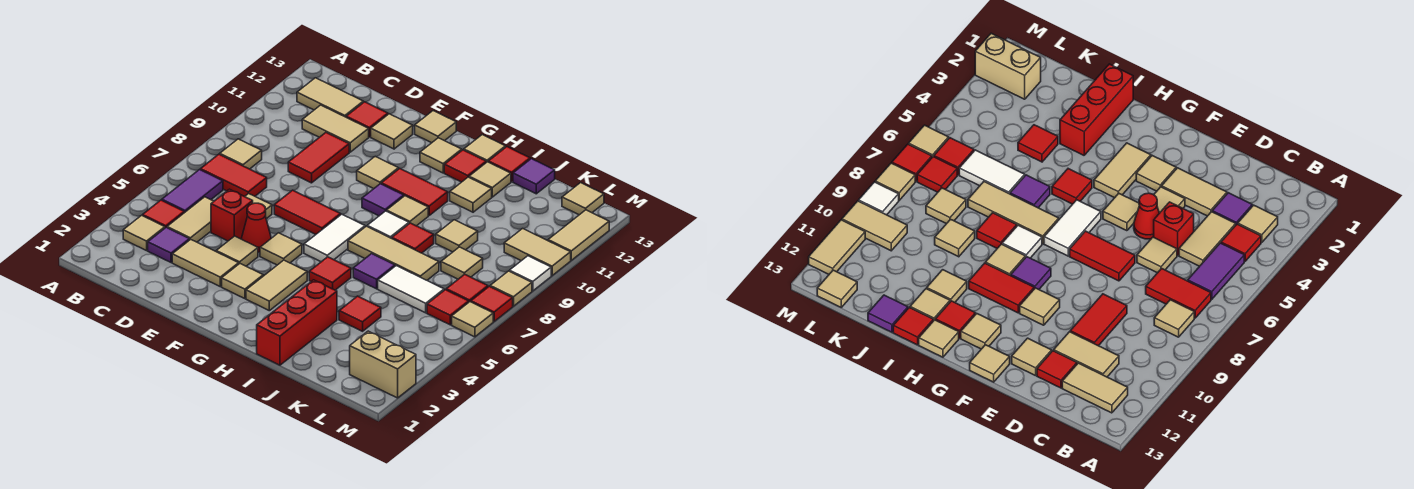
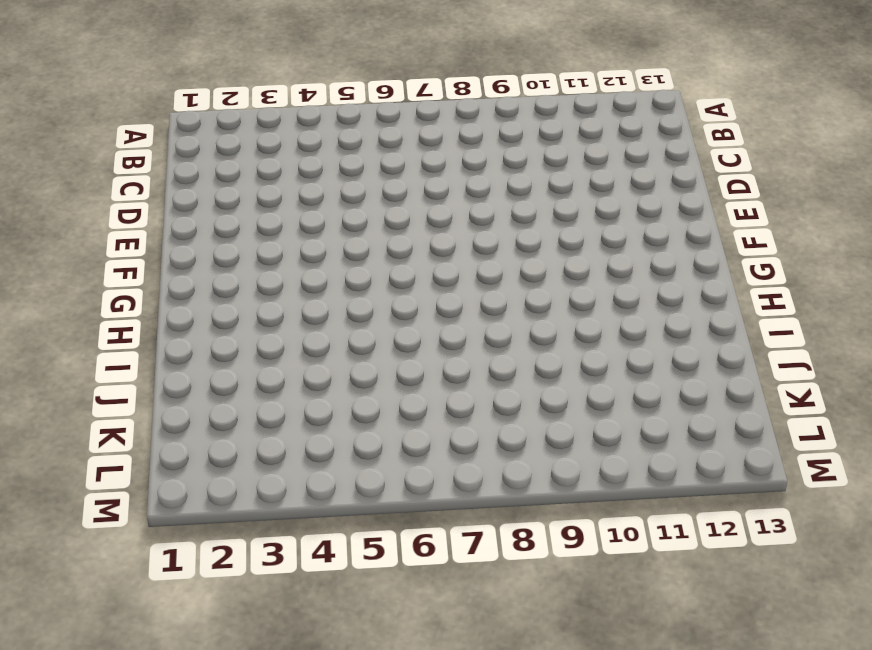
none -> tan tile B3 level 1
none -> red tile B4 level 1
none -> purple tile B5:B6 level 1
none -> red tile B7:C7 level 1

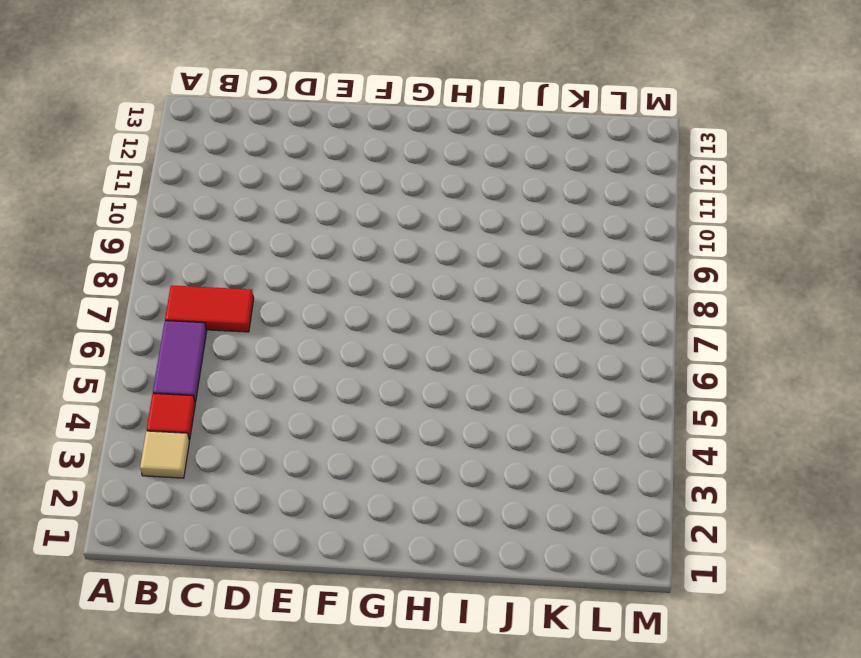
none -> tan tile B8 level 1
none -> tan tile B12:C12 level 1
none -> purple tile C3 level 1
none -> tan tile C4:C5 level 1

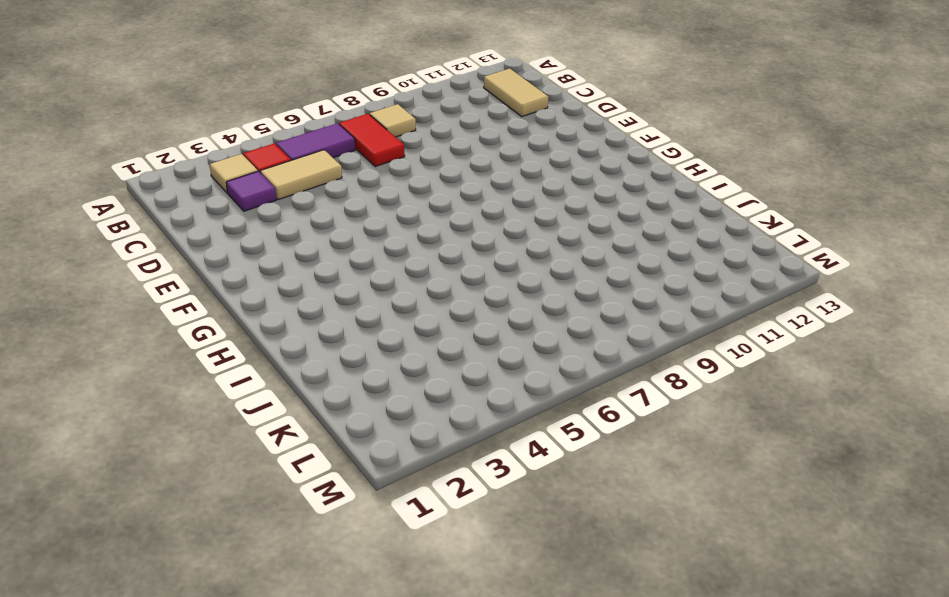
none -> tan tile C11:D11 level 1
none -> tan tile D3:E3 level 1
none -> red brick D5 level 1
none -> tan tile D6 level 1

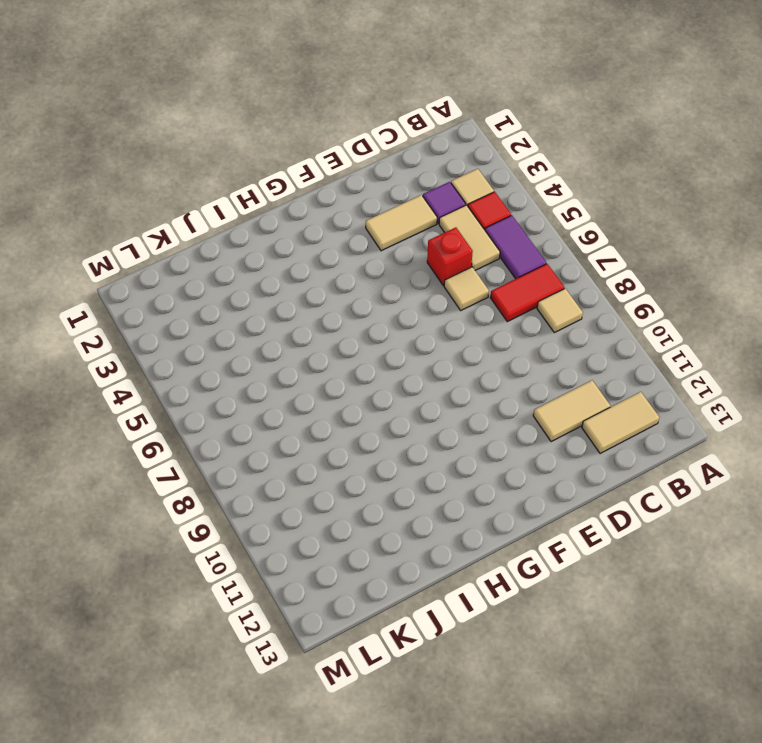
none -> red tile D9:D10 level 1
none -> red tile D12 level 1
none -> tan tile E4 level 1
none -> red cone E5 level 1

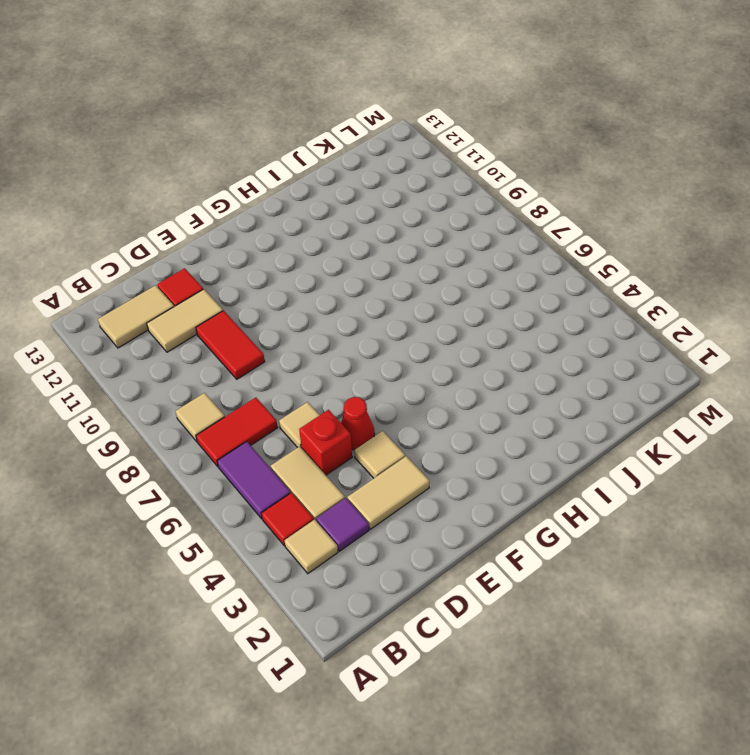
none -> red tile E7:F7 level 1
none -> tan tile E12 level 1
none -> tan tile F3 level 1
none -> tan tile F5 level 1

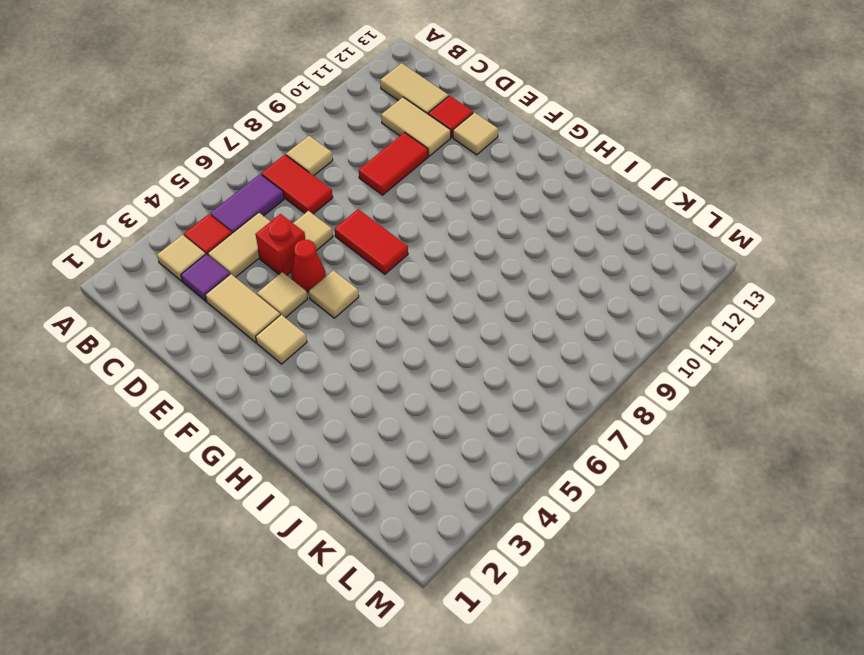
none -> tan tile F10 level 1
none -> tan tile F13 level 1
none -> tan tile G3:G4 level 1
none -> white tile G6:G7 level 1

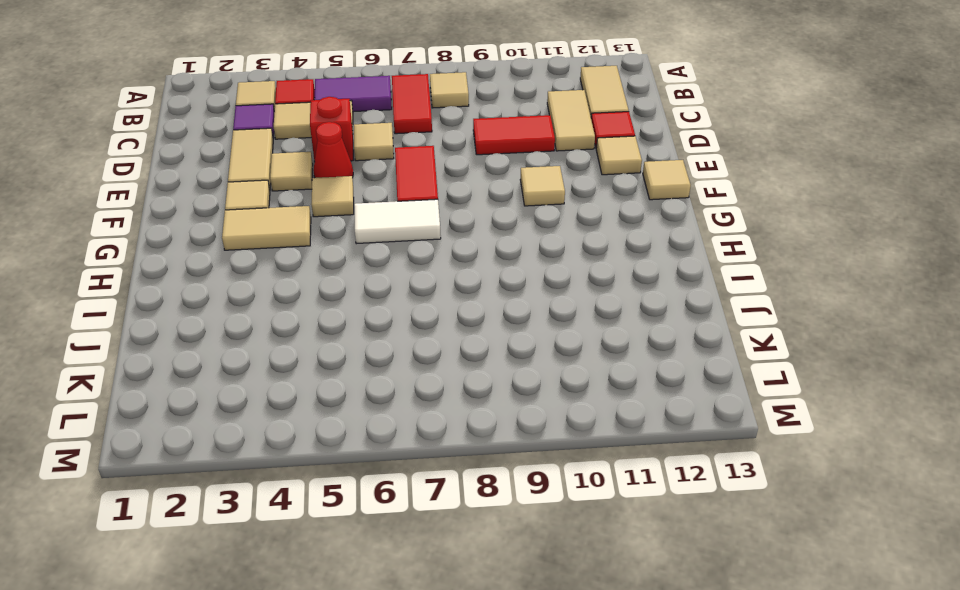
none -> purple tile G9 level 1
none -> red tile G10:H10 level 1
none -> tan tile G12 level 1
none -> red tile H5 level 1

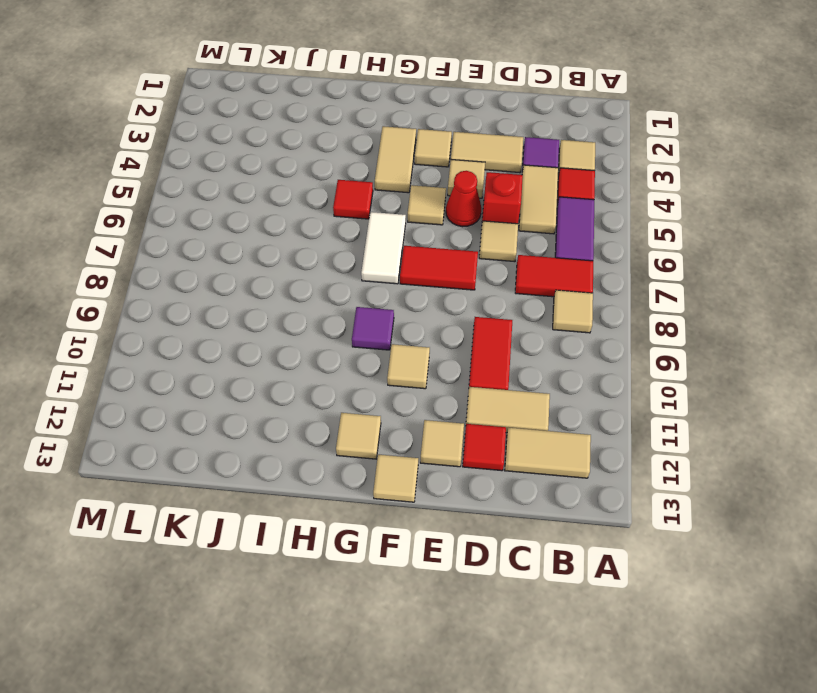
none -> red tile G10:H10 level 1
none -> tan tile H7:J7 level 1
none -> white tile H8 level 1
none -> tan tile H9 level 1

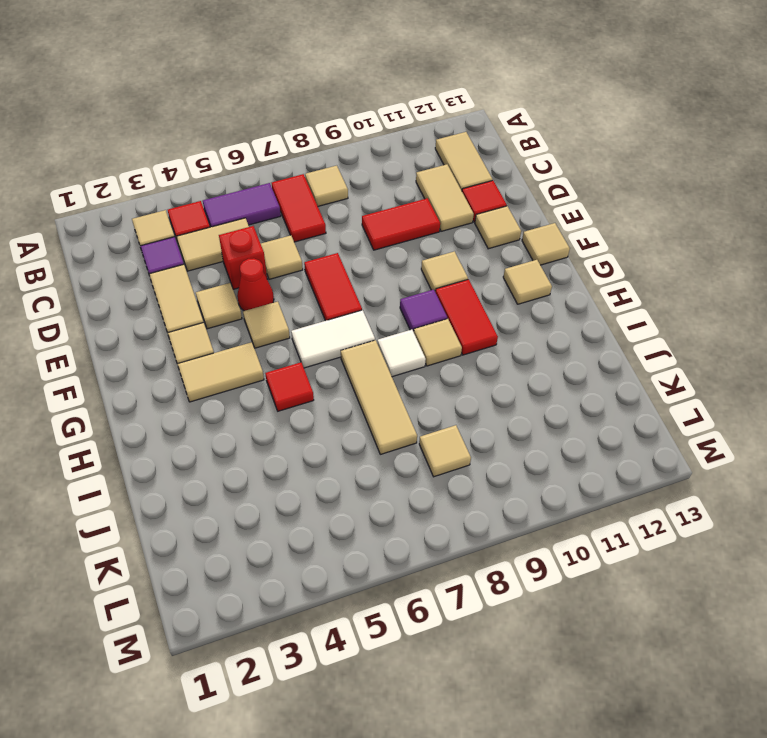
none -> red tile H12 level 1
none -> tan tile H13 level 1
none -> red brick I1:I3 level 1
none -> purple tile I6 level 1

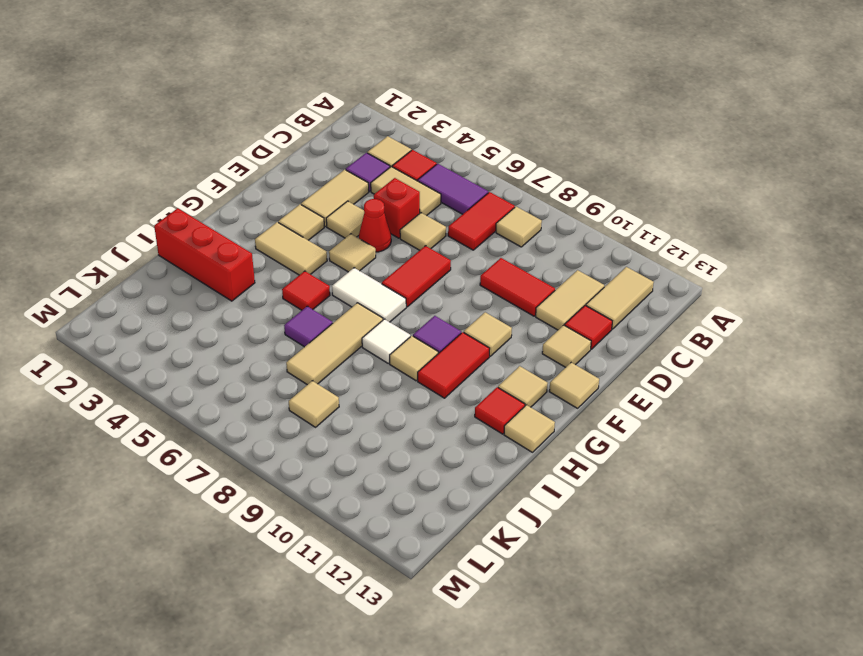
none -> red tile I8 level 1
none -> tan tile I11 level 1
none -> tan tile I12 level 1
none -> red tile I13 level 1

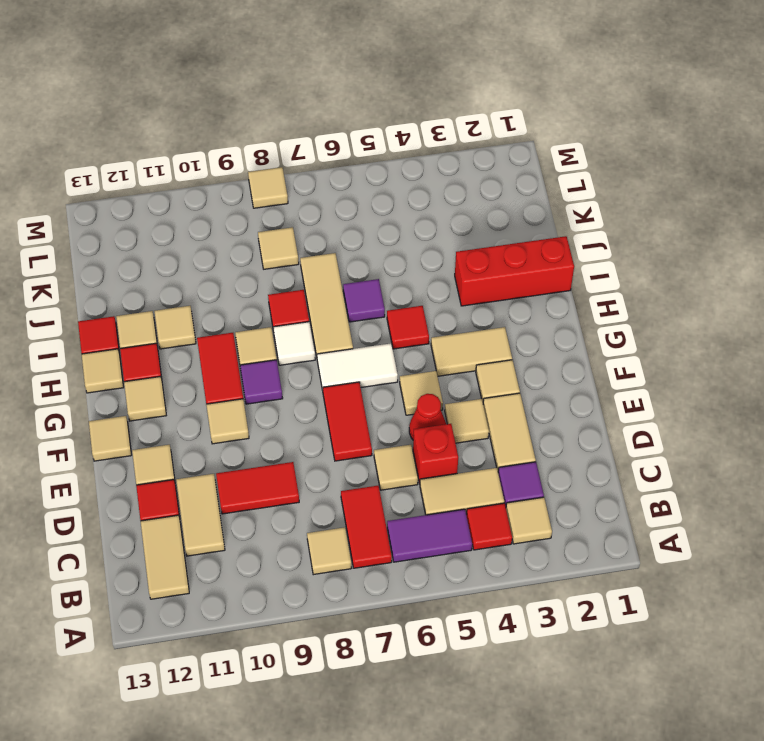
none -> red tile J4 level 1
none -> white tile J6:K6 level 1
none -> tan tile J9 level 1
none -> purple tile J13 level 1

